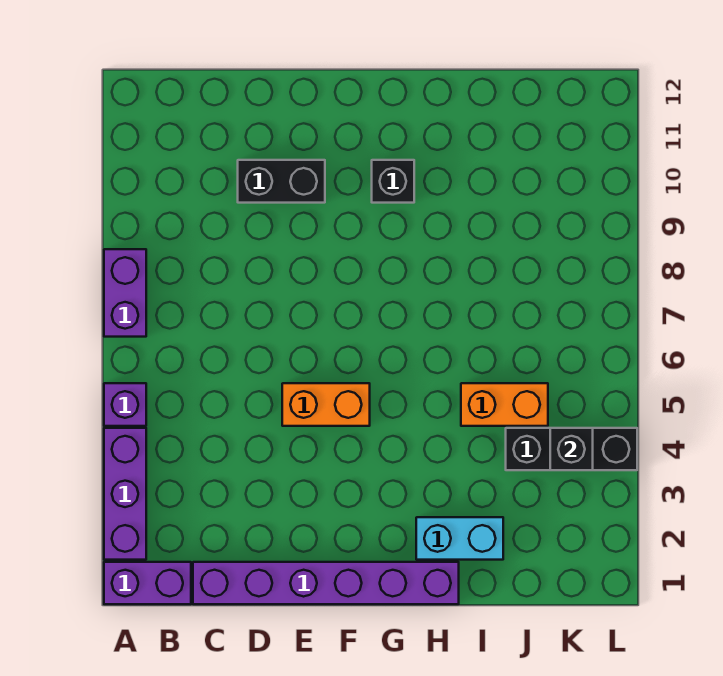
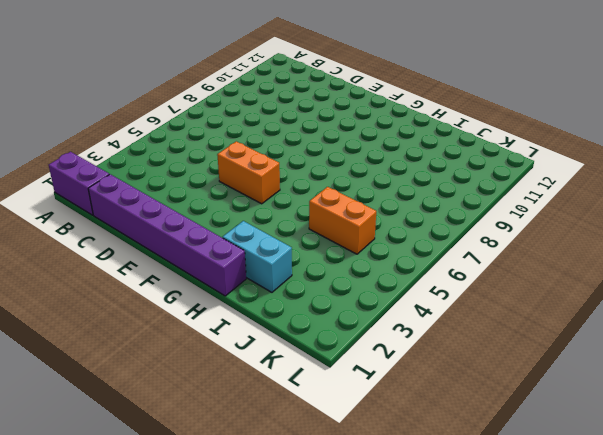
none -> purple brick A2:A4 level 1
none -> purple brick A5 level 1
none -> purple brick A7:A8 level 1

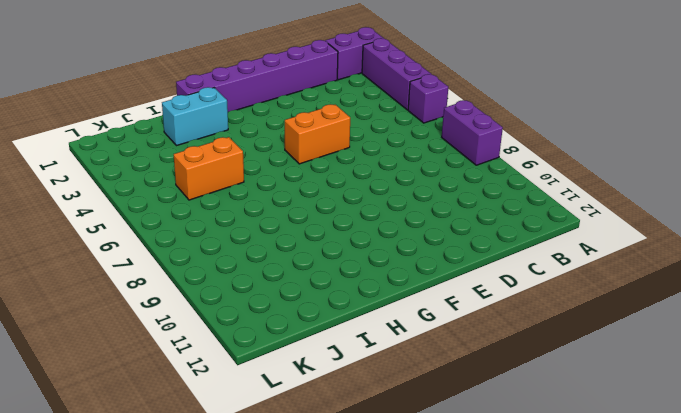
none -> black brick D10:E10 level 1
none -> black brick G10 level 1
none -> black brick J4:L4 level 1

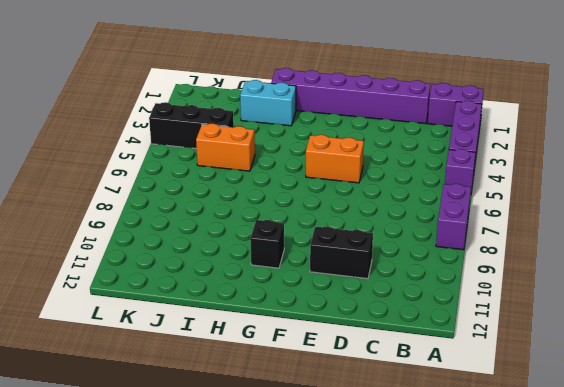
none -> black brick K4 level 2

